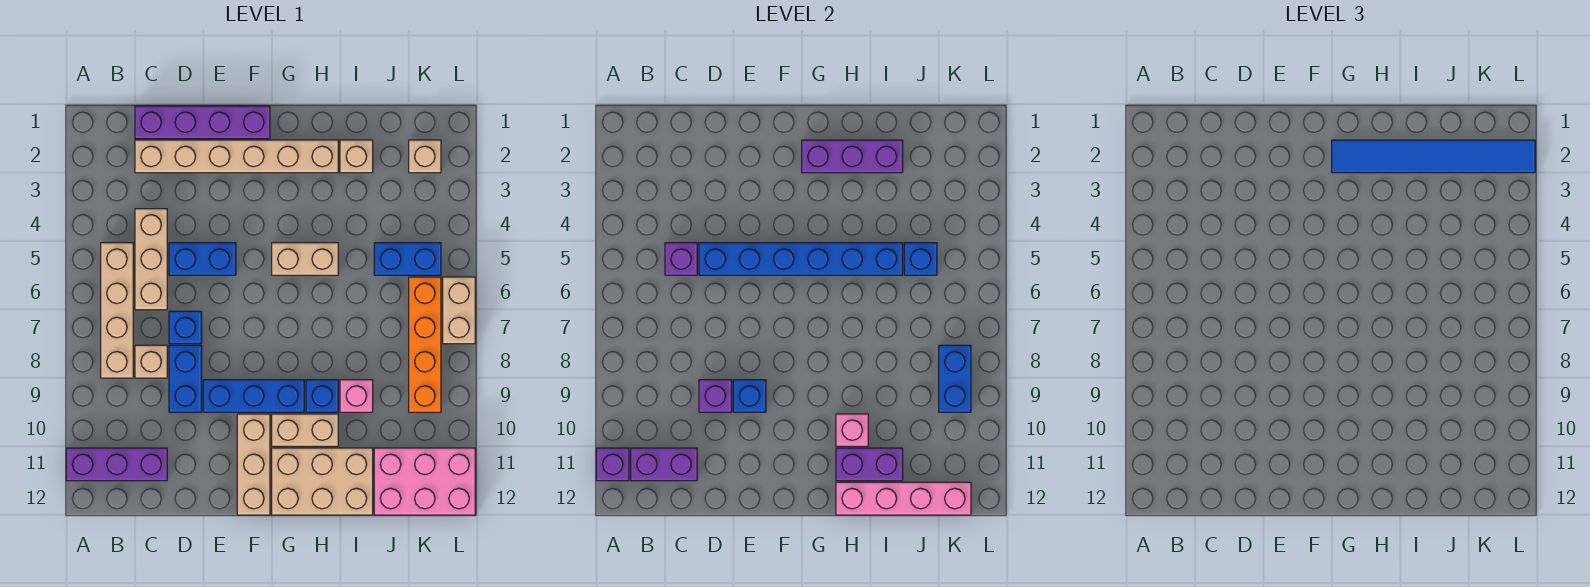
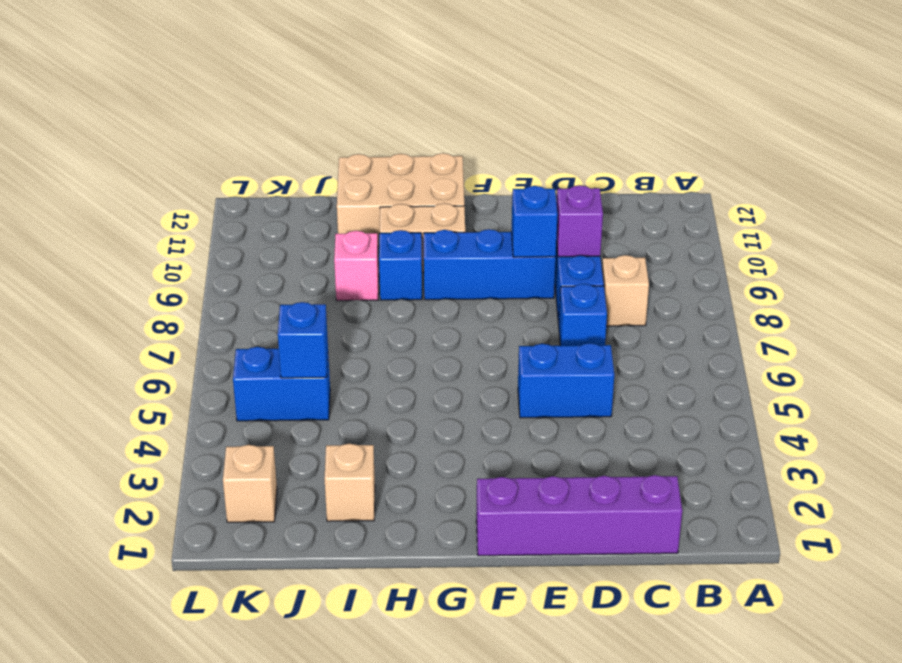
none -> purple brick A11:C11 level 1
none -> tan brick B5:B8 level 1
none -> tan brick C2:H2 level 1
none -> tan brick C4:C6 level 1

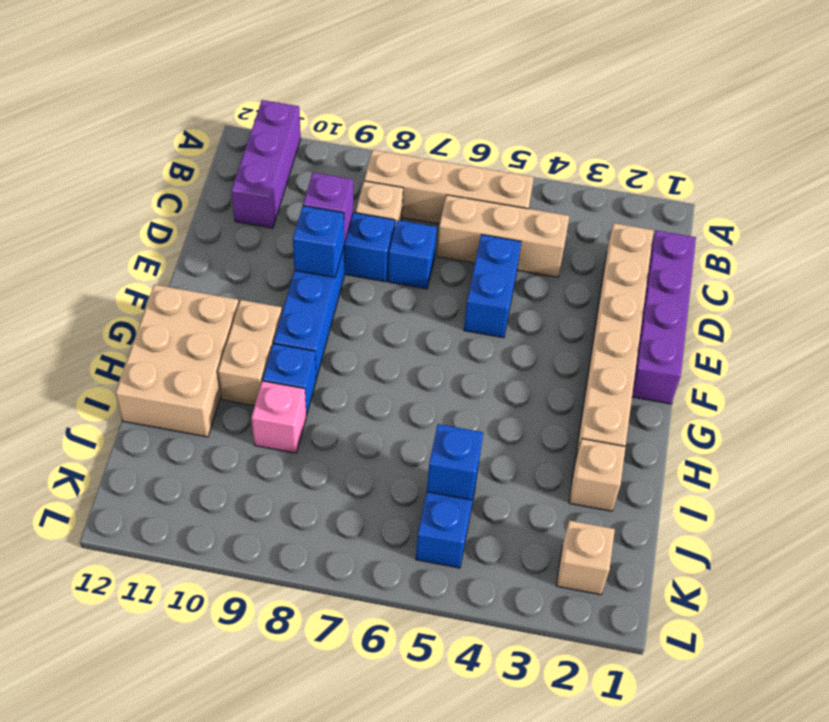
none -> tan brick F10:F12 level 1
none -> tan brick G5:H5 level 1
none -> pink brick J11:L12 level 1
none -> orange brick K6:K9 level 1

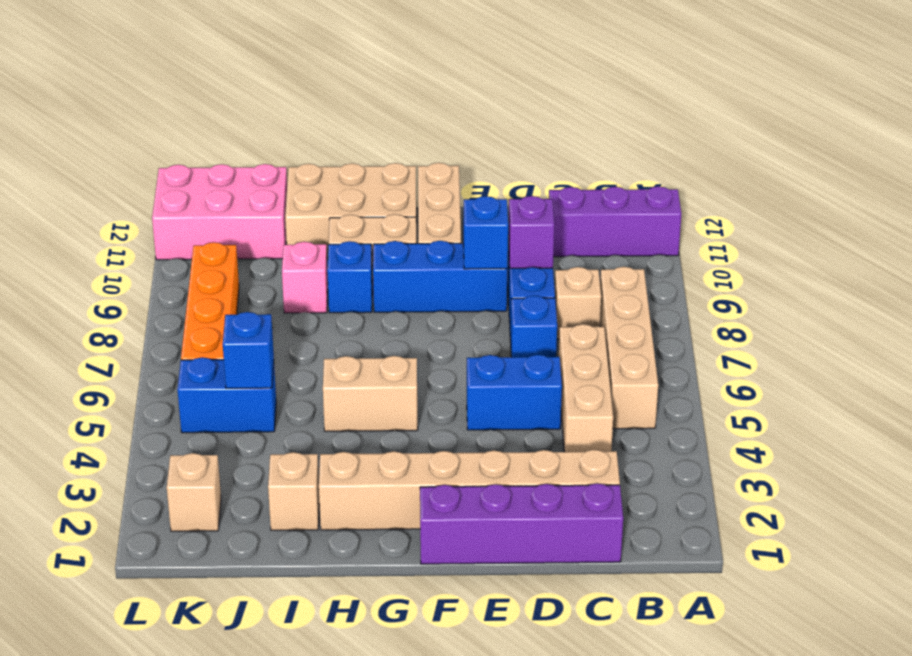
none -> tan brick L6:L7 level 1
none -> purple brick A11 level 2
none -> purple brick B11:C11 level 2
none -> purple brick C5 level 2

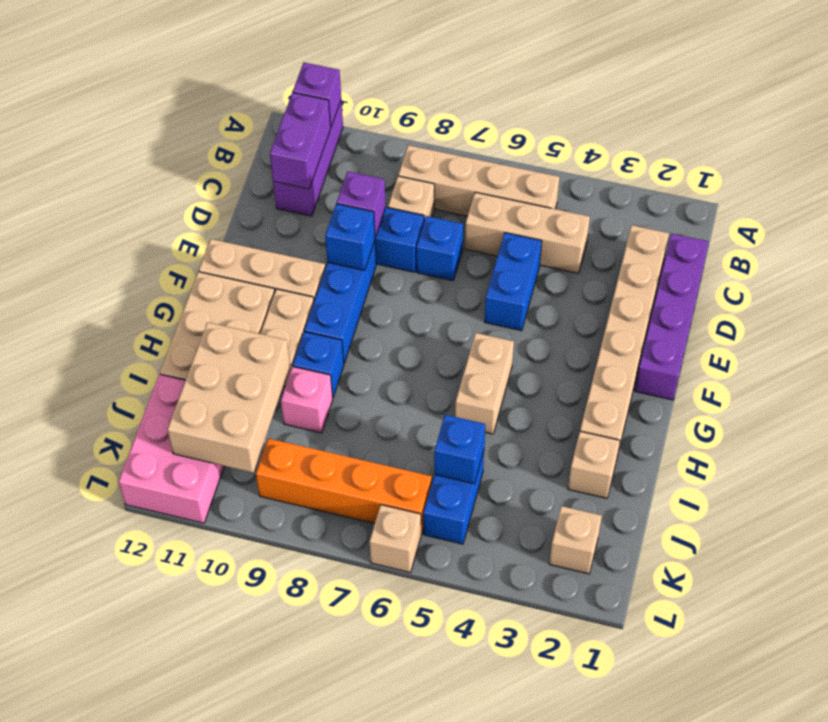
tan brick I10:K11 level 2 -> purple brick H11:I11 level 2
tan brick L6 level 1 -> tan brick L6:L7 level 1
none -> purple brick C5 level 2
none -> blue brick D5:I5 level 2
none -> purple brick G2:I2 level 2
none -> pink brick H10 level 2

